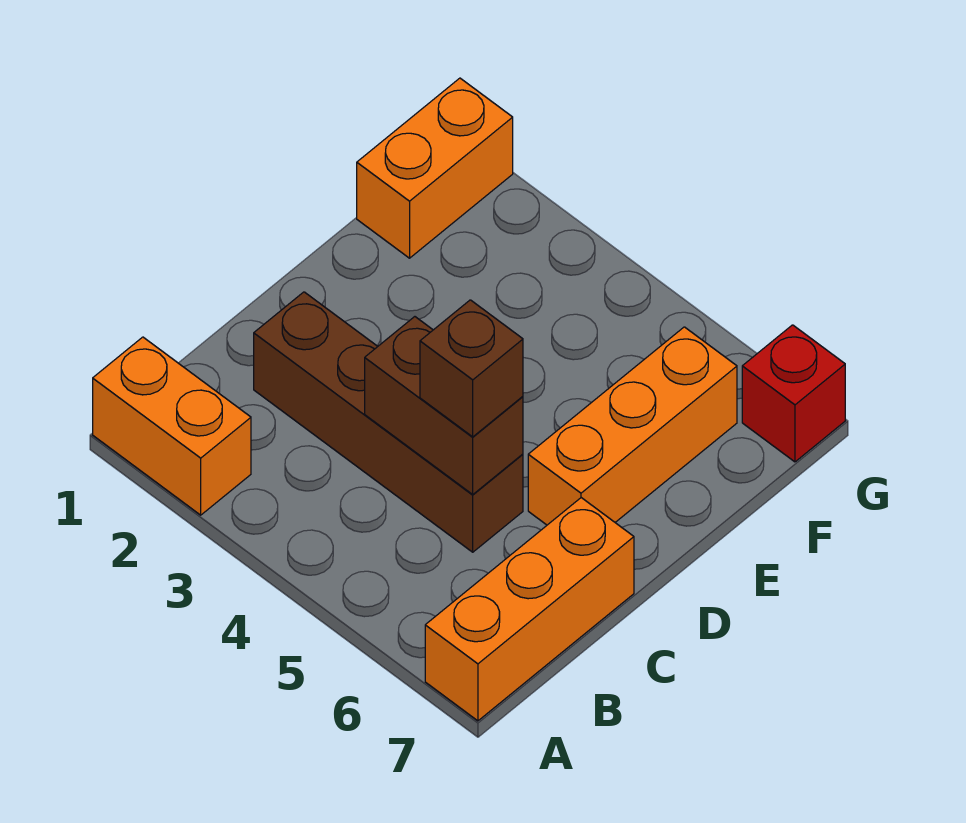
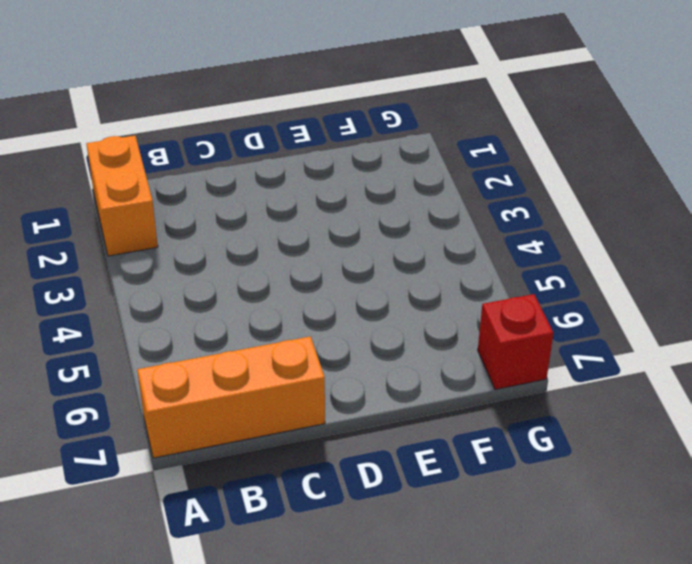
none -> brown brick C2:C5 level 1
none -> orange brick D6:F6 level 1

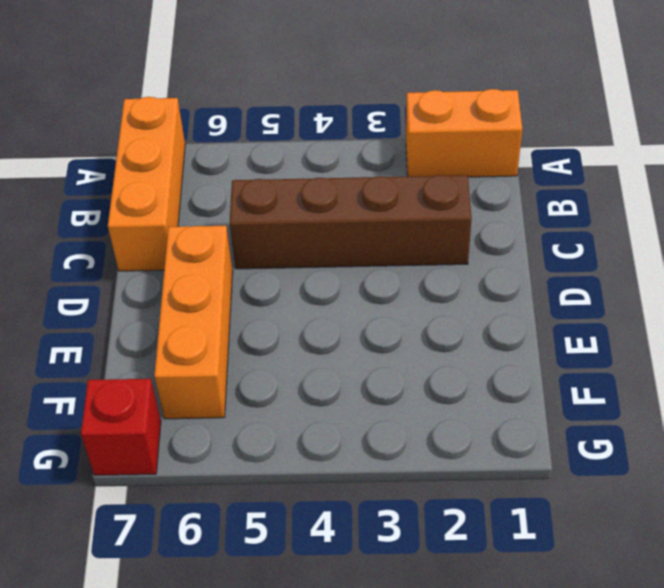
none -> orange brick F1:G1 level 1
none -> brown brick C4:C5 level 2

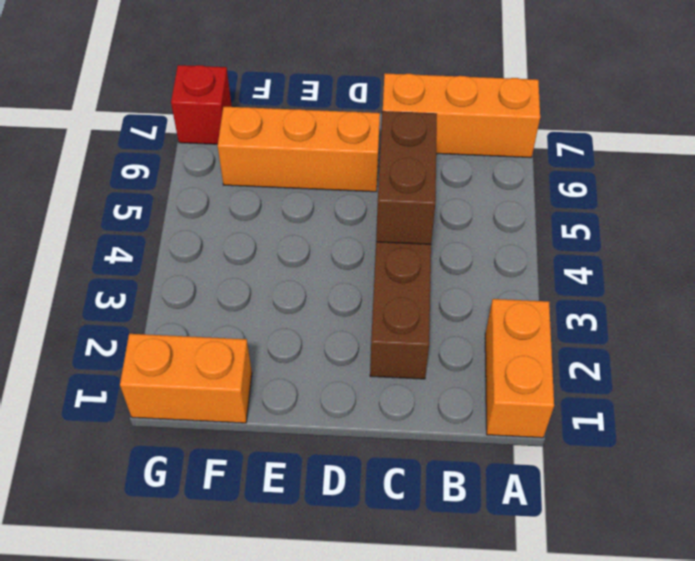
none -> brown brick C5 level 3

